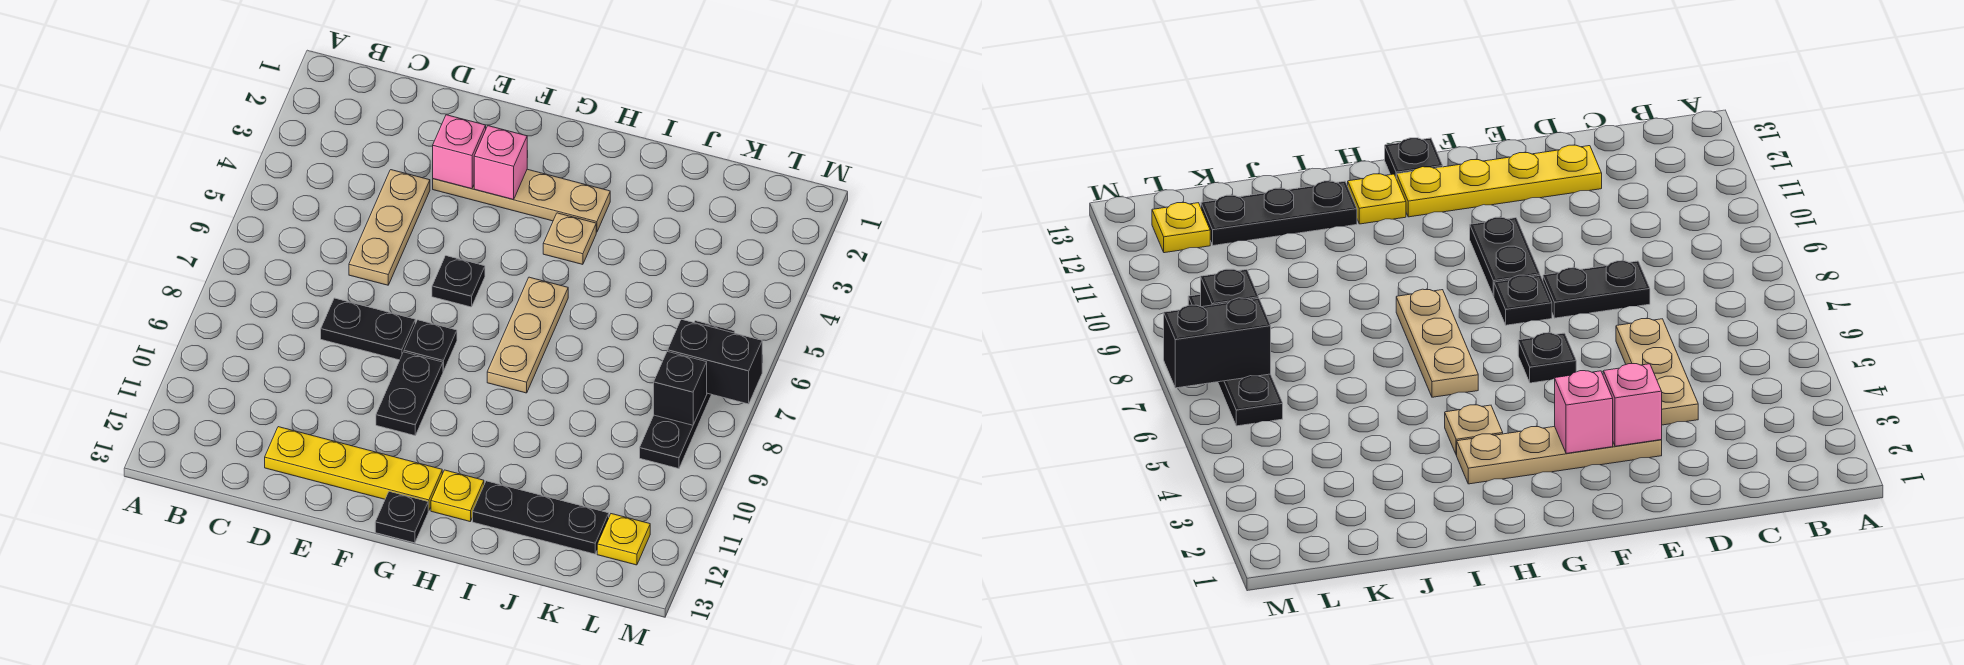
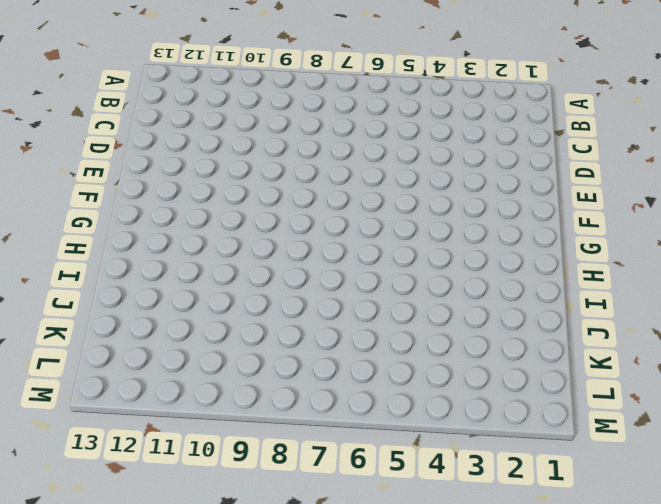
none -> tan plate D4:D6 level 1
none -> black plate D8:E8 level 1
none -> yellow plate D12:G12 level 1

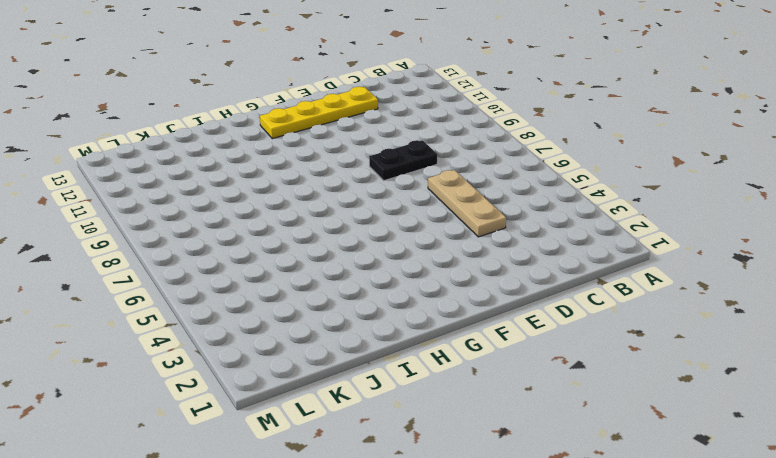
none -> tan plate E3:H3 level 1
none -> black plate F6 level 1
none -> black plate F8 level 1

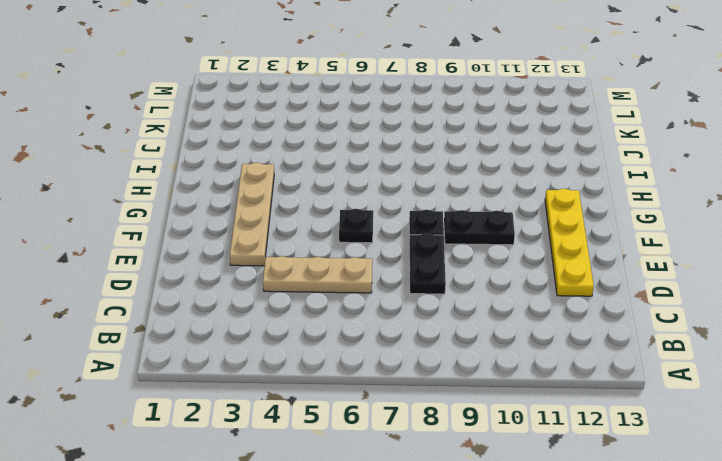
none -> black plate G13 level 1
none -> tan plate H4 level 1
none -> tan plate H6:H8 level 1

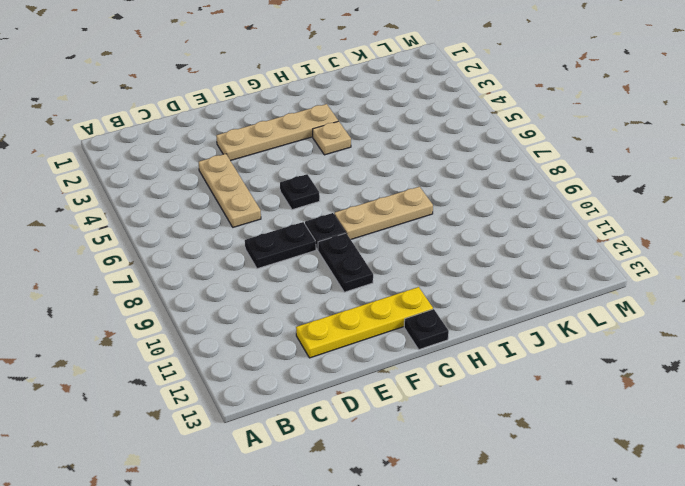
tan plate G8:I8 level 1 -> tan plate H6:H8 level 1
none -> yellow plate H12 level 1
none -> black plate I12:K12 level 1
none -> black plate L6:L9 level 1

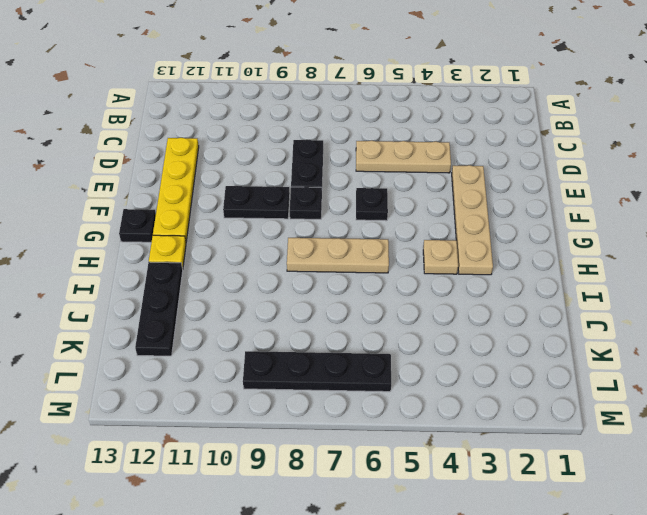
none -> yellow plate L12 level 1
none -> pink brick E3 level 2
none -> pink brick F3 level 2

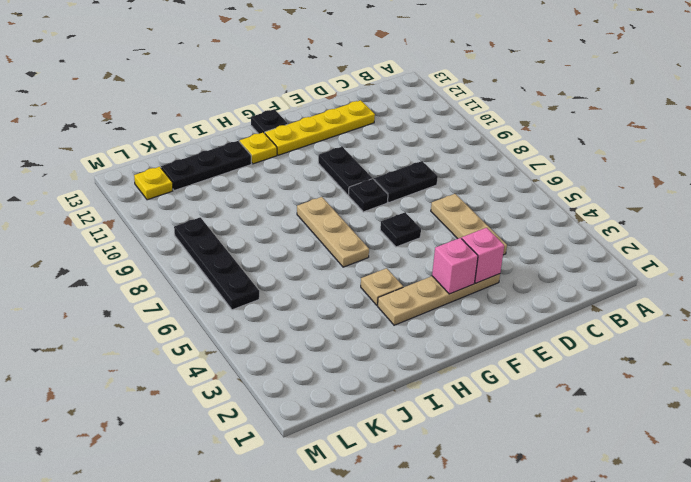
none -> black brick L7:M7 level 2
none -> black brick L8 level 2

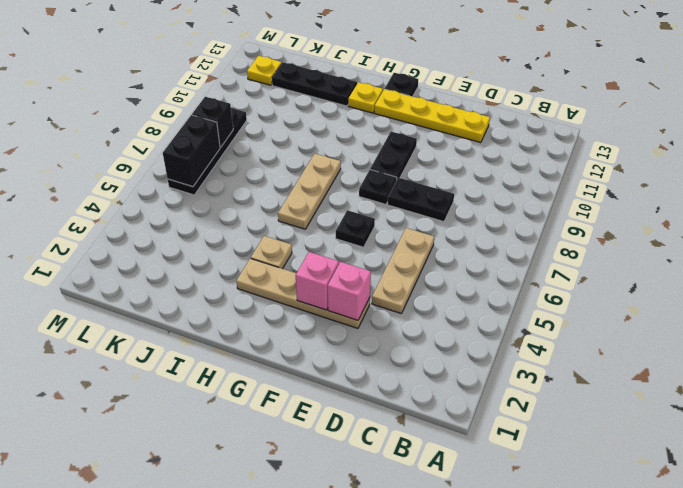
black brick L6:L7 level 2 -> black brick L7:M7 level 2

